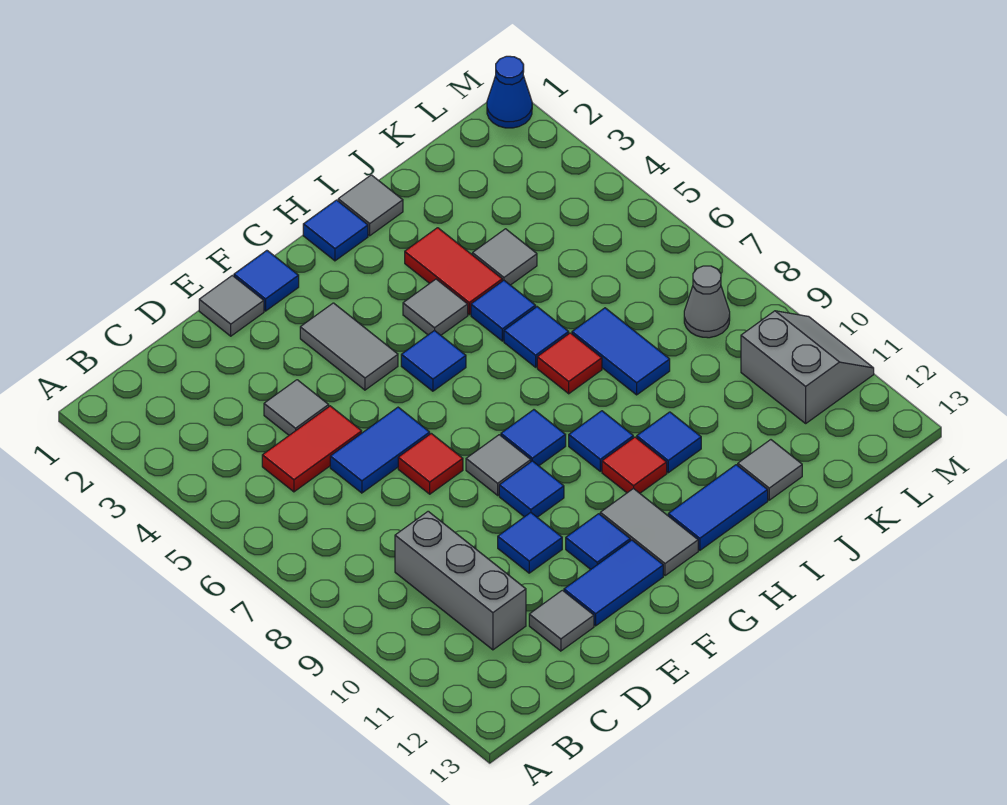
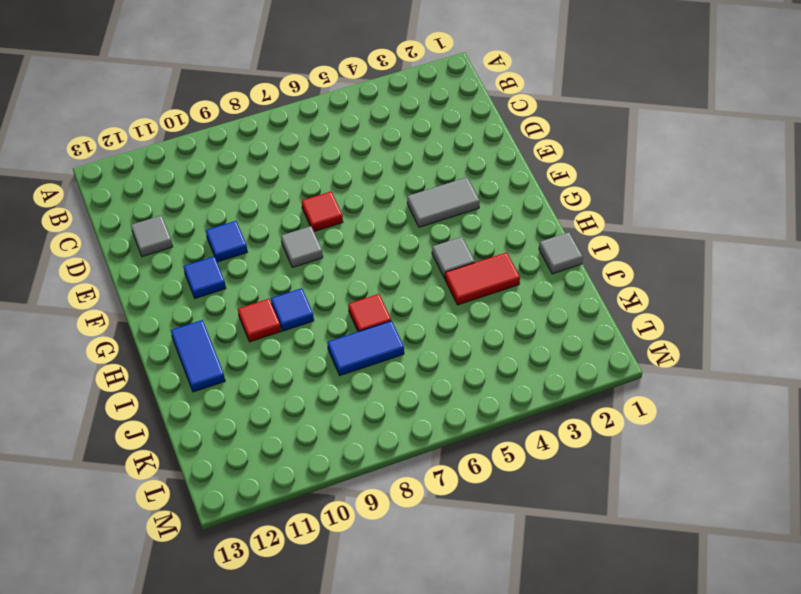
none -> red tile C5:D5 level 1
none -> grey brick C9:C11 level 1
none -> grey tile D4 level 1
none -> blue tile D6:E6 level 1

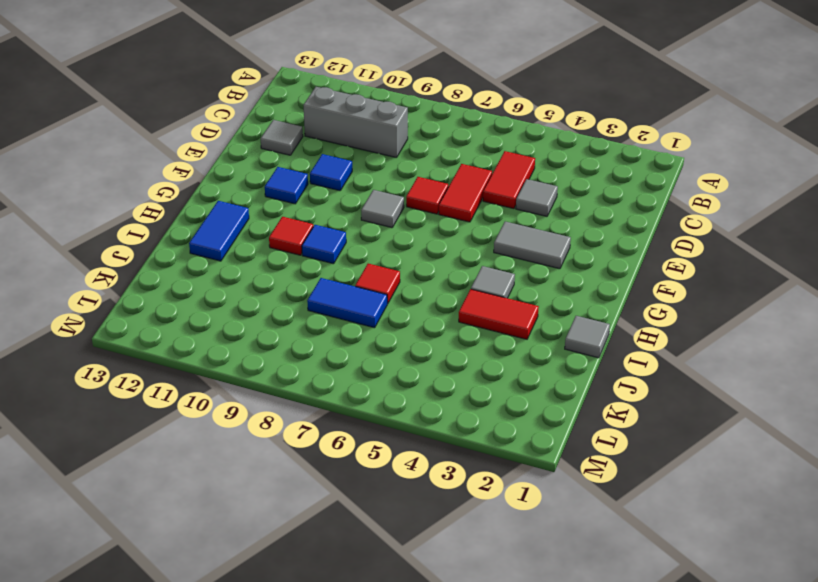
red tile D6:E6 level 1 -> blue tile D6:E6 level 1
none -> grey tile E1 level 1
none -> blue tile E12:F12 level 1
none -> blue tile F1 level 1
none -> blue tile F9 level 1

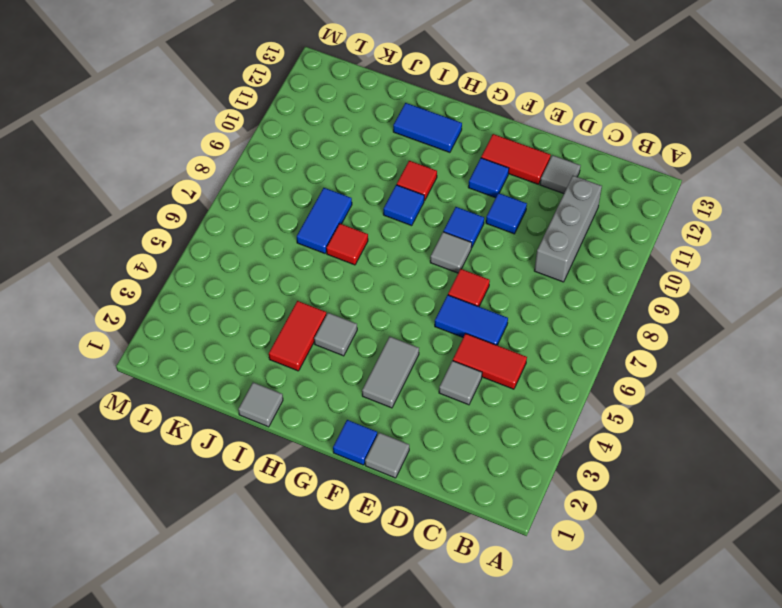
red tile E12:F12 level 1 -> blue tile E12:F12 level 1
none -> blue tile G5 level 1
none -> blue tile G8 level 1
none -> grey tile G11:G12 level 1
none -> blue tile H1 level 1

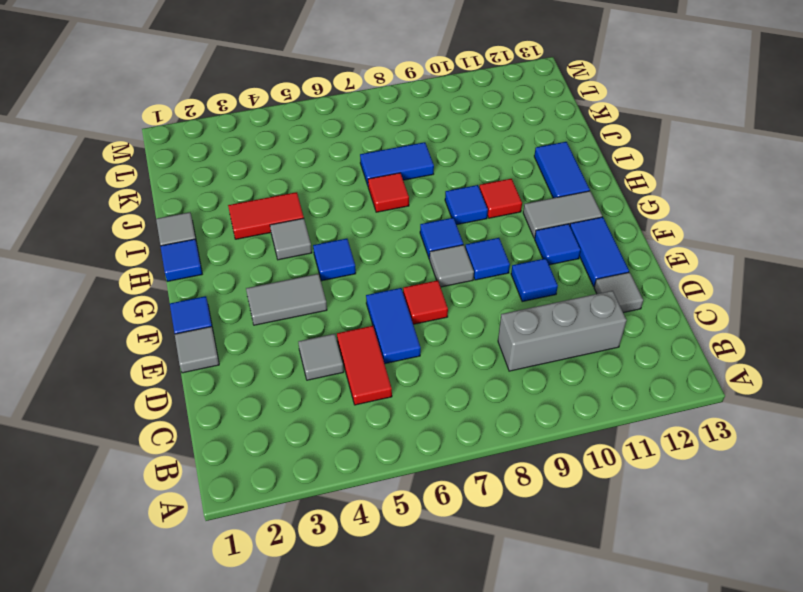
none -> blue tile I5 level 1
none -> blue tile I6 level 1
none -> blue tile I10 level 1
none -> grey tile J4 level 1

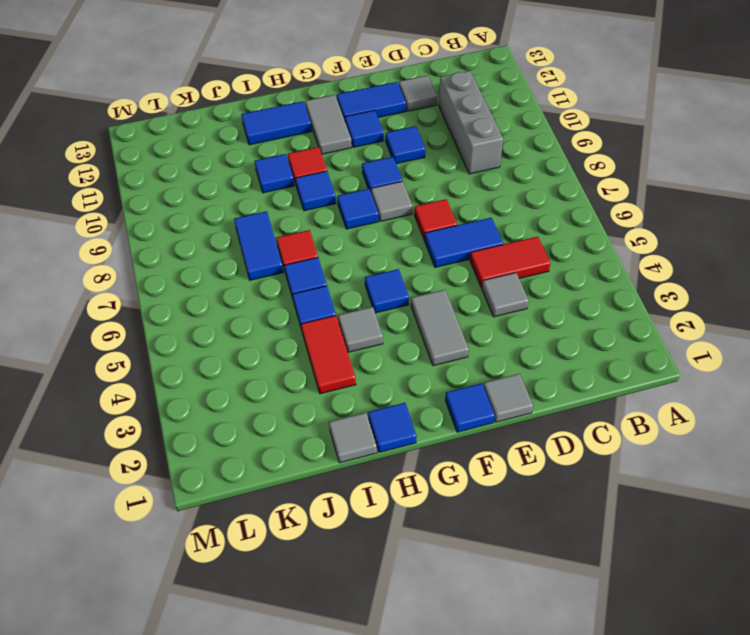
none -> grey tile J4 level 1
none -> grey tile J12 level 1
none -> grey cone L8 level 1
none -> grey slope L10:M11 level 1 top L

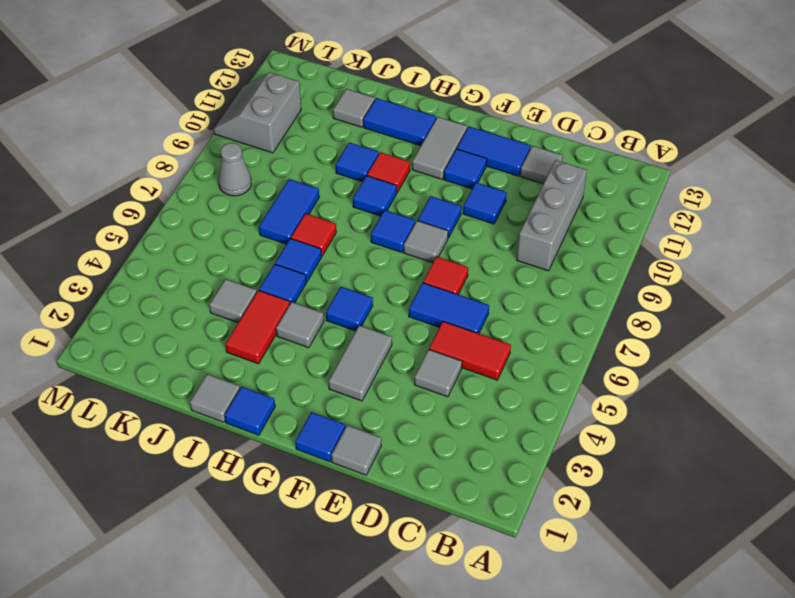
none -> blue cone M1 level 1

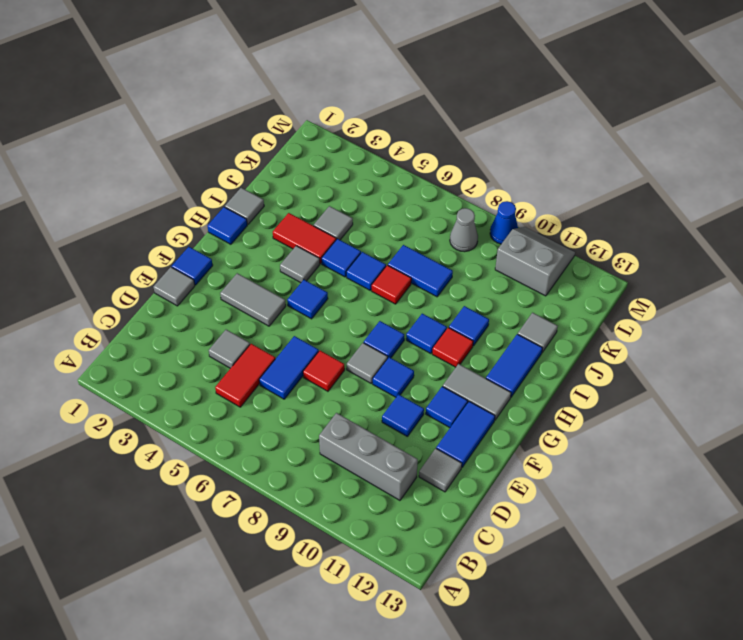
blue cone M9 level 1 -> blue cone M1 level 1

